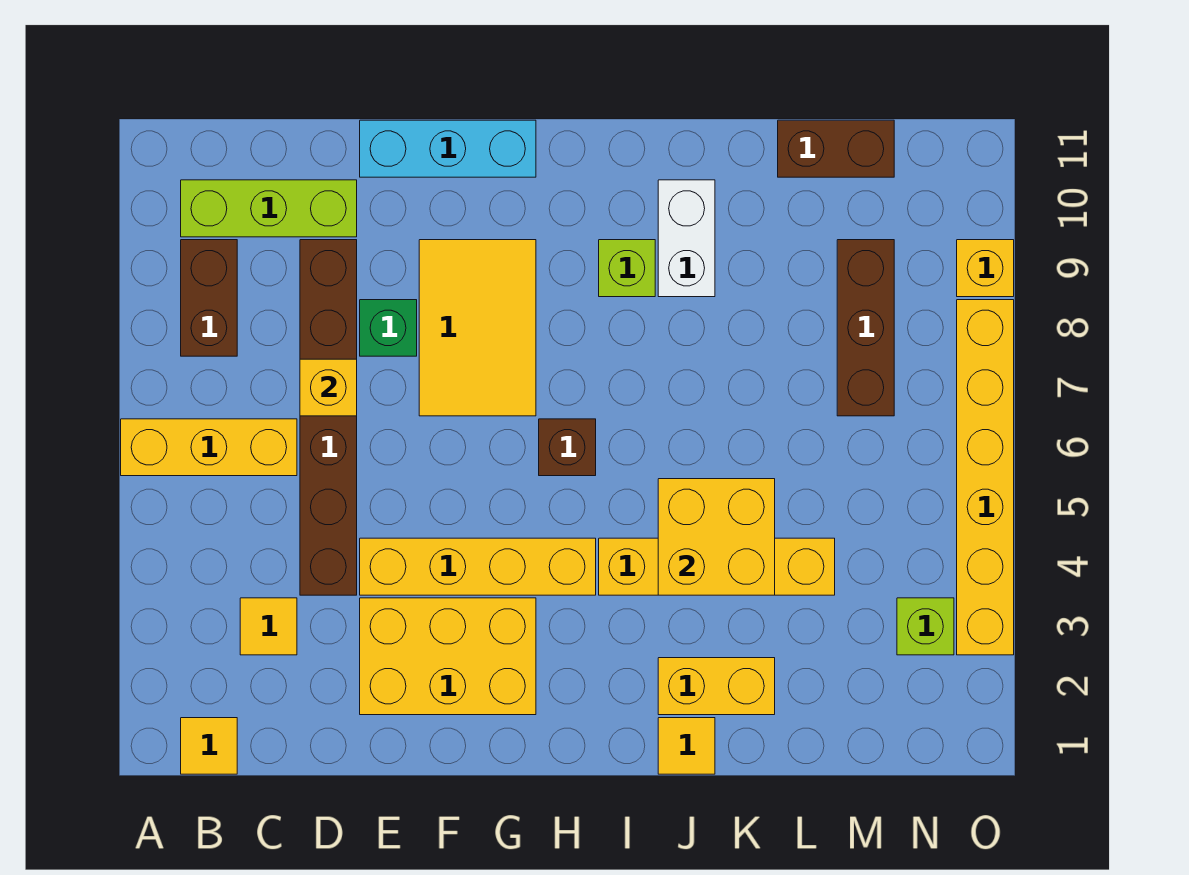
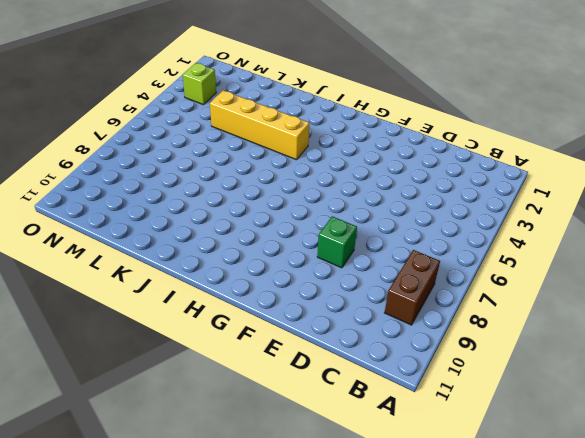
none -> yellow brick A6:C6 level 1
none -> yellow tile B1 level 1
none -> lime brick B10:D10 level 1

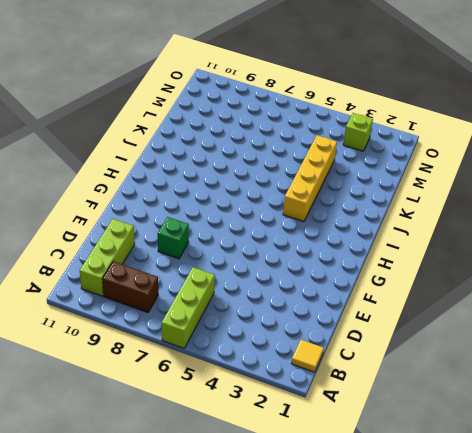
lime brick A6:C6 level 1 -> yellow brick A6:C6 level 1
none -> yellow tile C3 level 1
none -> brown brick D4:D9 level 1
none -> yellow brick E2:G3 level 1

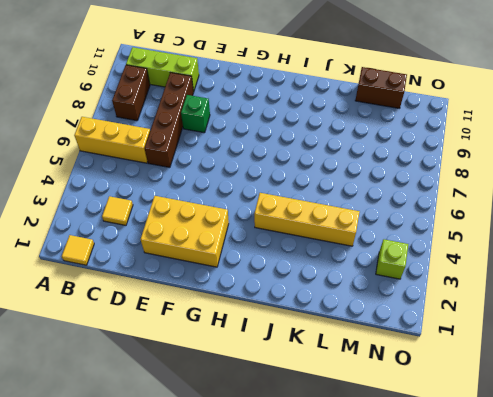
brown brick D6:D9 level 1 -> brown brick D4:D9 level 1
none -> yellow brick E4:H4 level 1
none -> cyan brick E11:G11 level 1
none -> yellow tile F7:G9 level 1

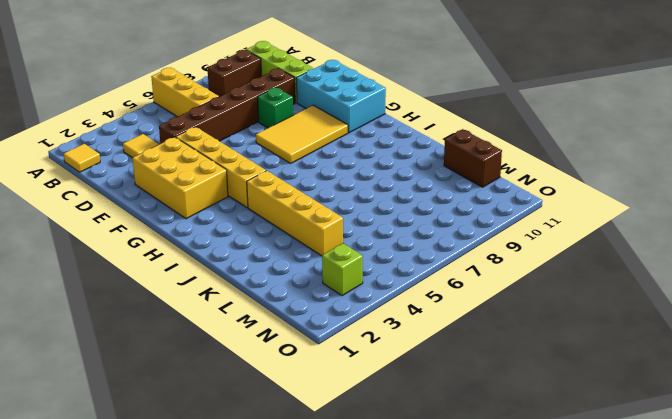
cyan brick E10:G11 level 1 -> cyan brick E11:G11 level 1
none -> brown brick H6 level 1
none -> lime brick I9 level 1
none -> yellow tile J1 level 1

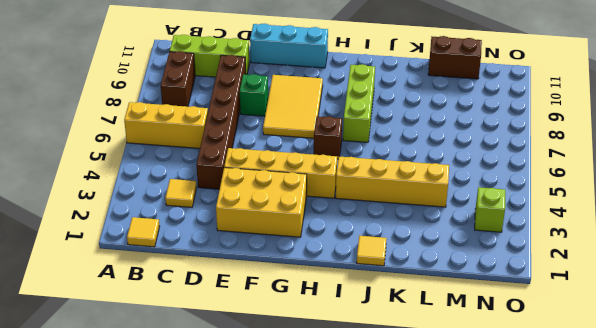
lime brick I7:I9 level 1 -> lime brick I9 level 1
none -> yellow brick J2:K2 level 1
none -> white brick J9:J10 level 1
none -> brown brick M7:M9 level 1

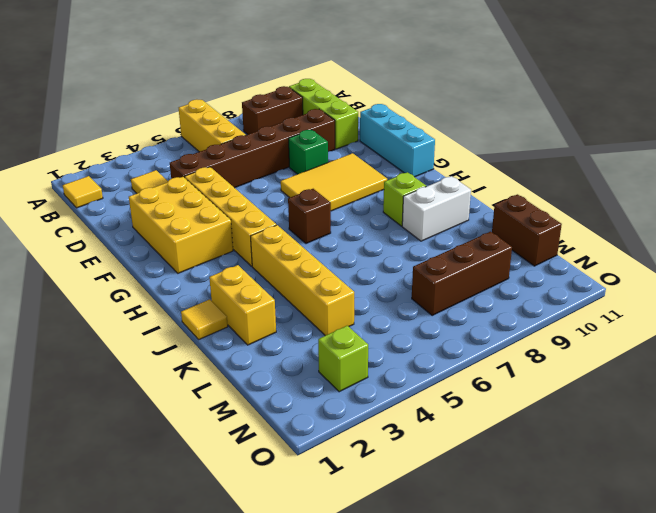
none -> yellow brick O3:O8 level 1
none -> yellow brick O9 level 1
none -> yellow brick D7 level 2

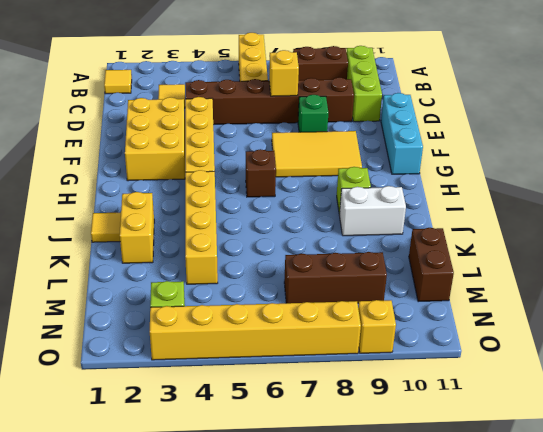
none -> yellow brick J4:K5 level 2

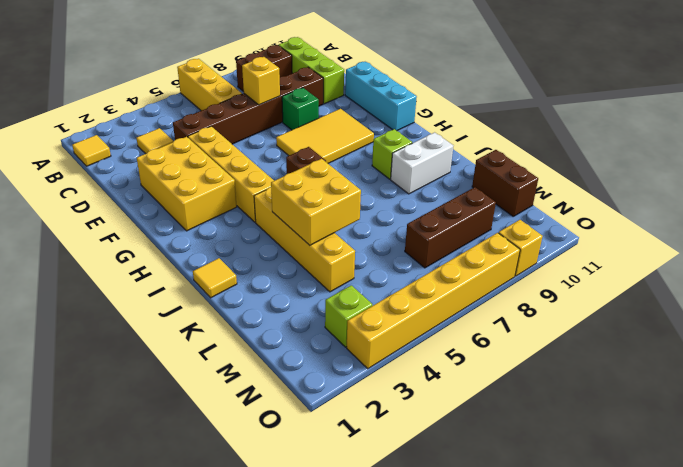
none -> yellow brick J2:K2 level 1

